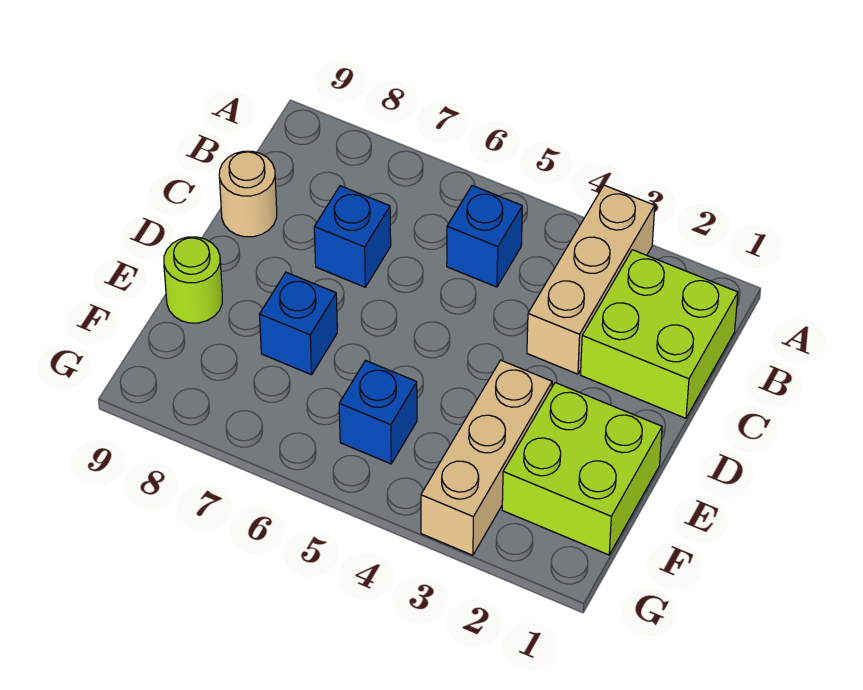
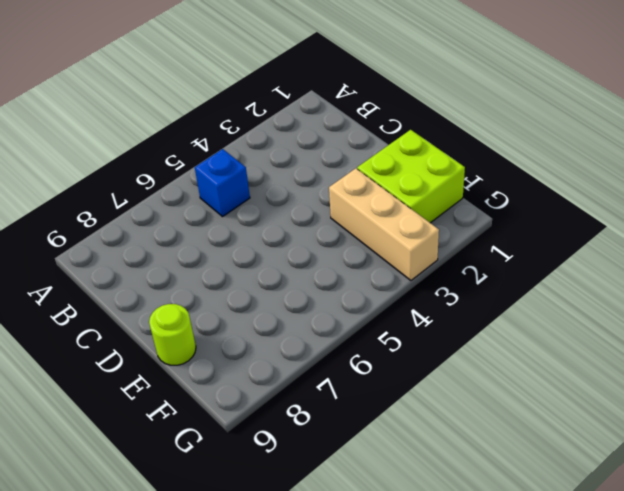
none -> tan brick A3:C3 level 1
none -> lime brick B1:C2 level 1

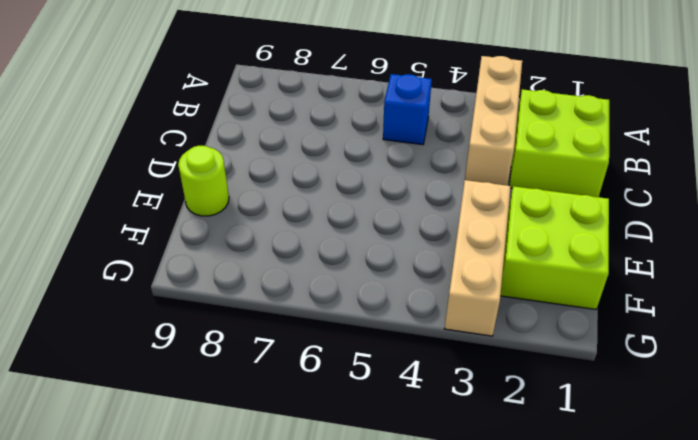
none -> blue brick C7 level 1
none -> tan round brick C9 level 1

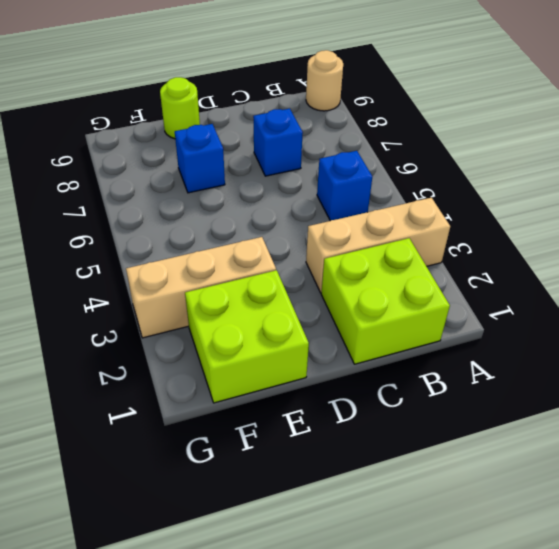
tan round brick A9 level 1 -> tan round brick C9 level 1
none -> blue brick F5 level 1

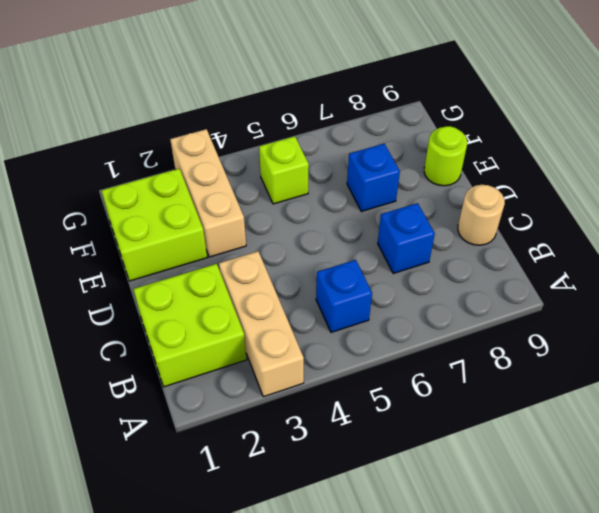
lime brick F5 level 1 -> blue brick F5 level 1

